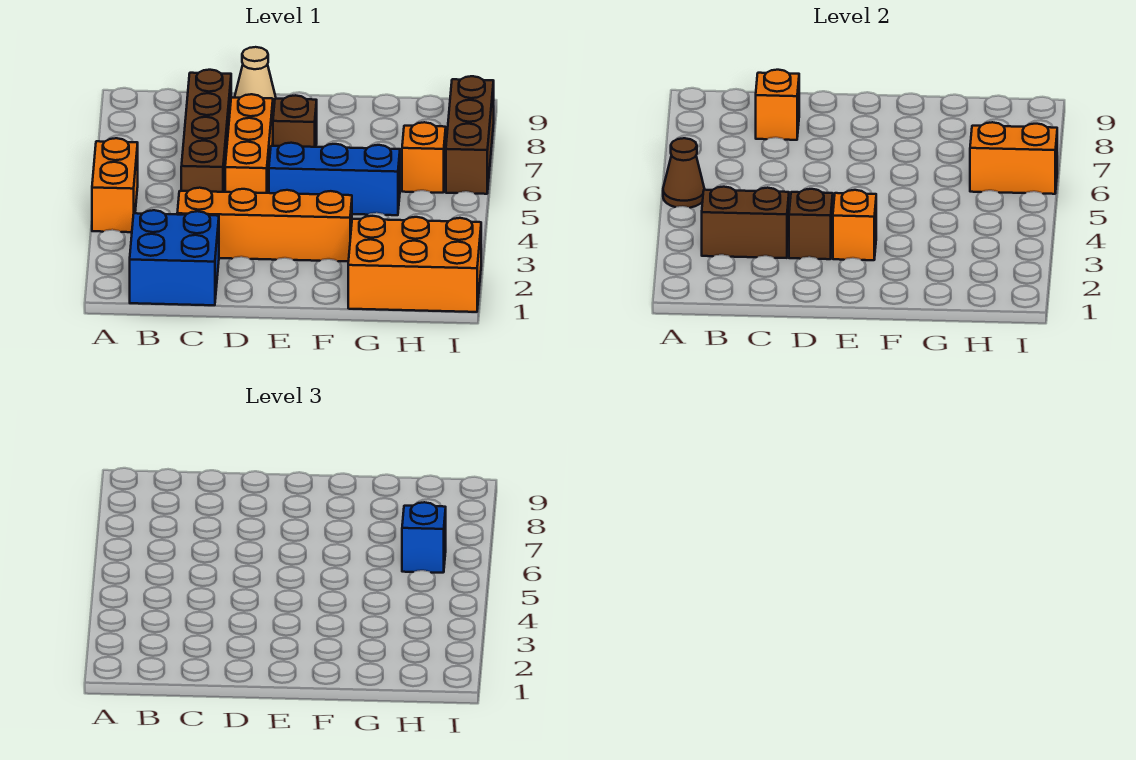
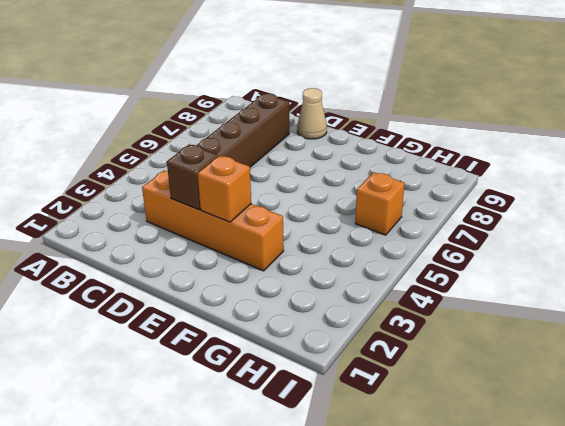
none -> orange brick A4:A5 level 1
none -> blue brick B1:C2 level 1
none -> orange brick D5:D7 level 1

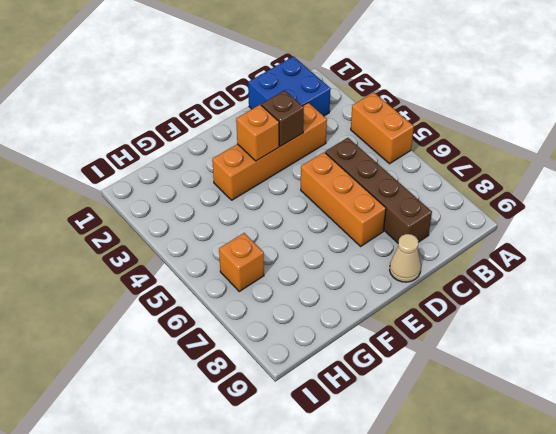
none -> blue brick E5:G5 level 1
none -> brown brick E7 level 1
none -> orange brick G1:I2 level 1

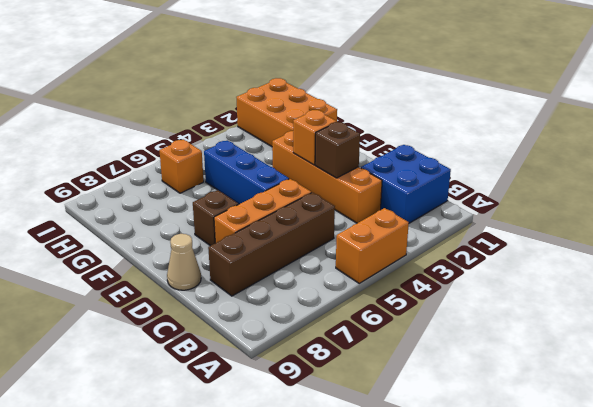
none -> brown brick I6:I8 level 1
none -> brown cone A5 level 2
none -> brown brick B3:C3 level 2

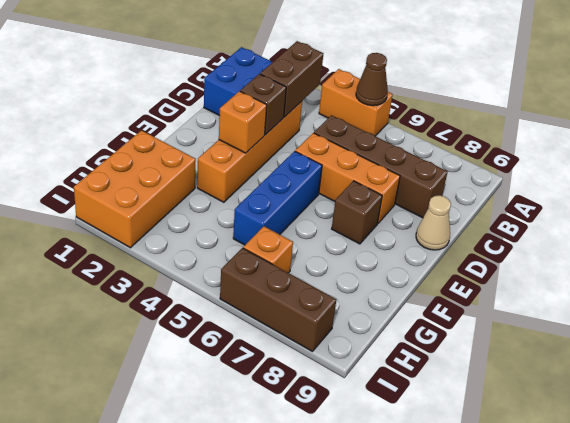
none -> orange brick C8 level 2
none -> orange brick H6:I6 level 2
none -> blue brick H6 level 3

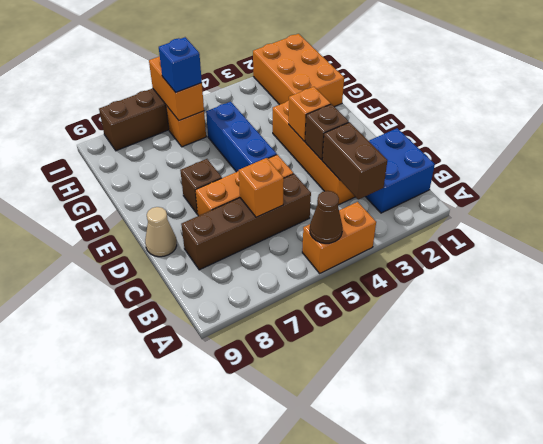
orange brick C6 level 2 -> orange brick C8 level 2

